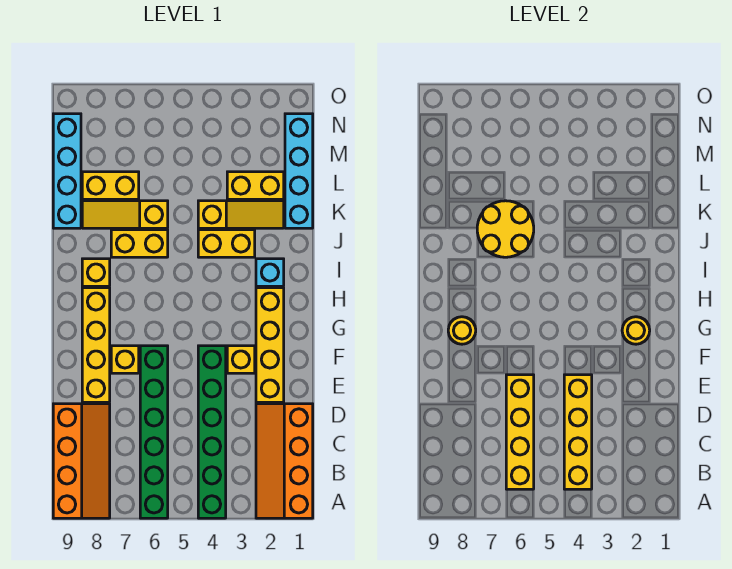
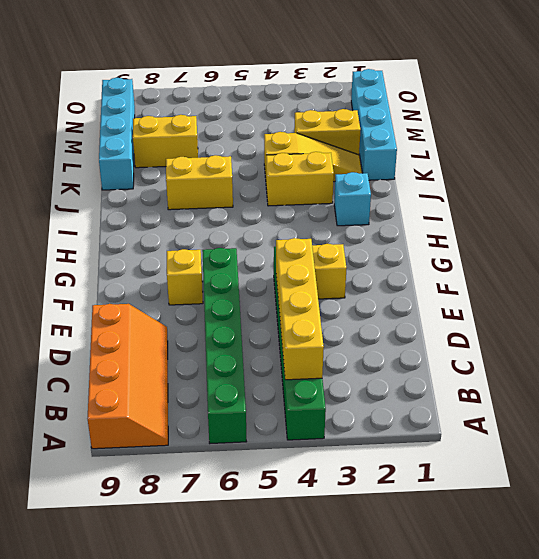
none -> orange slope A1:D2 level 1 top 1
none -> yellow brick E2:H2 level 1
none -> yellow brick E8:H8 level 1

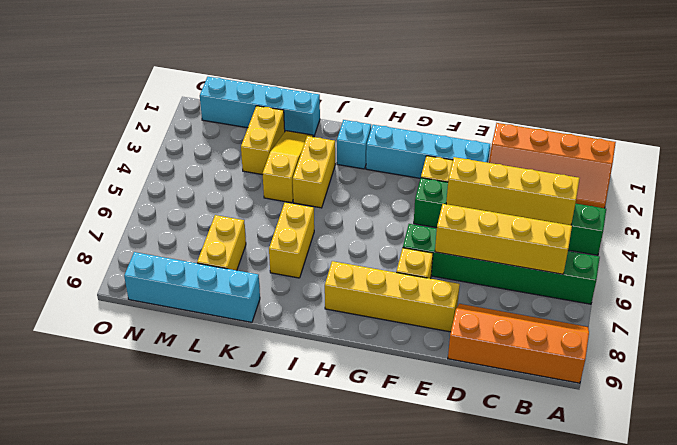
cyan brick E2:H2 level 1 -> yellow brick E2:H2 level 1
none -> yellow brick I8 level 1
none -> yellow slope K6:K8 level 1 top 6
none -> yellow round brick G2 level 2

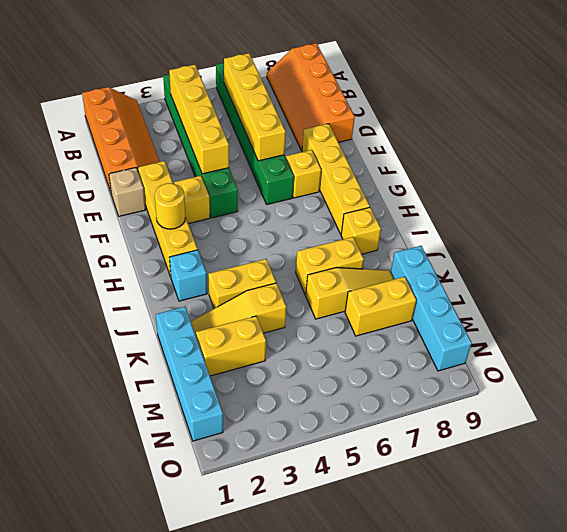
tan brick E1 level 1 -> none
none -> yellow round brick G8 level 2
none -> yellow round brick J6:K7 level 2

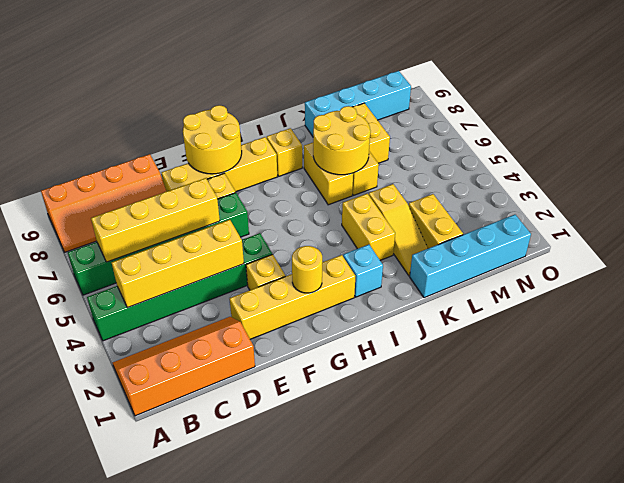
yellow round brick F8:G9 level 2 -> yellow round brick G8 level 2

